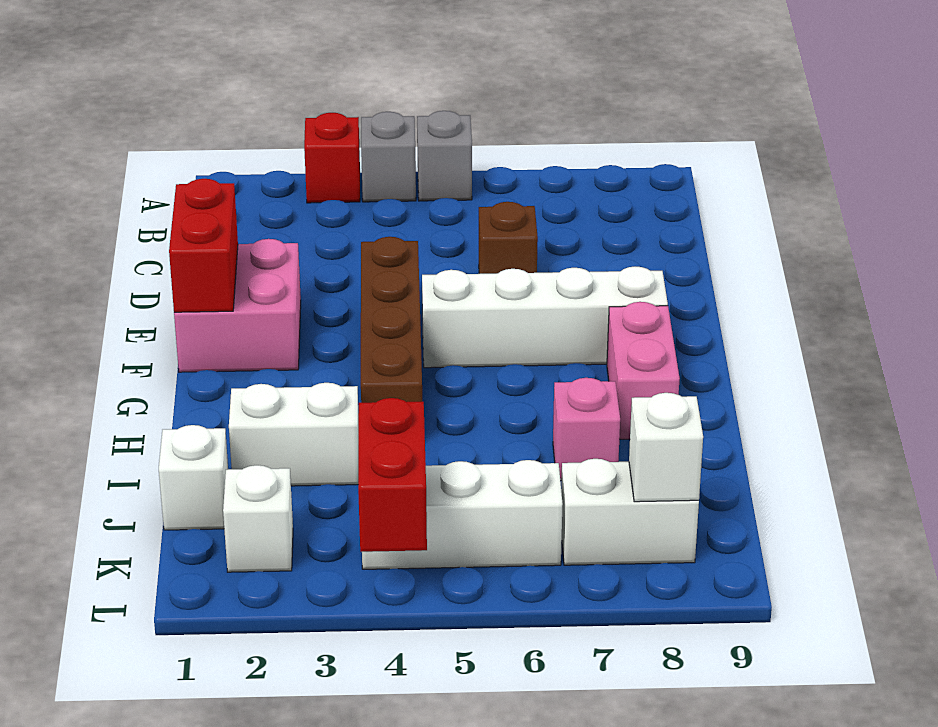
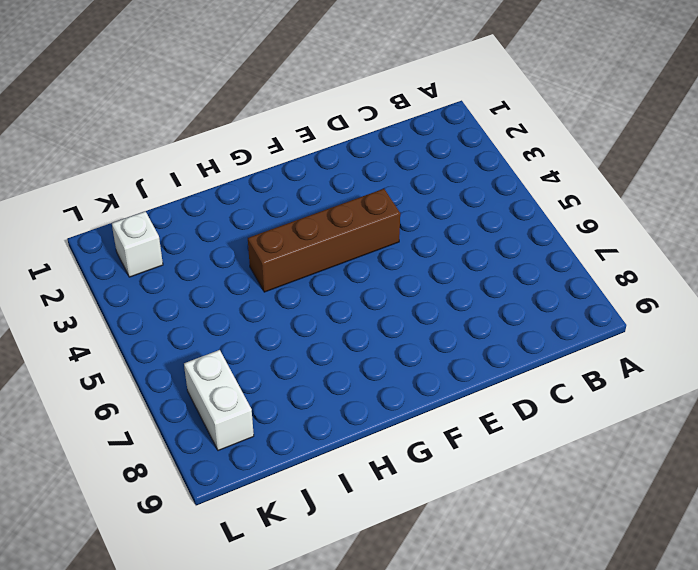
none -> red brick A3 level 1
none -> grey brick A4 level 1
none -> grey brick A5 level 1

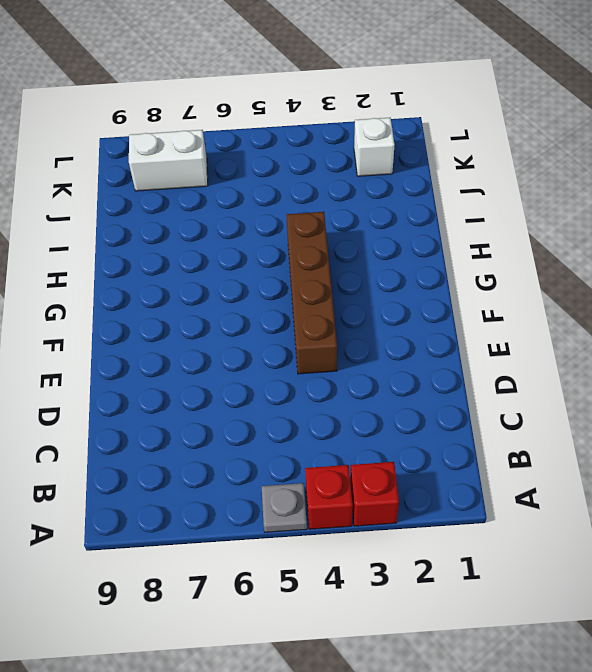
red brick A4 level 1 -> grey brick A4 level 1
grey plate A5 level 1 -> grey brick A5 level 1
none -> brown brick D6 level 1
none -> pink brick E1:F2 level 1
none -> white brick F5:F8 level 1

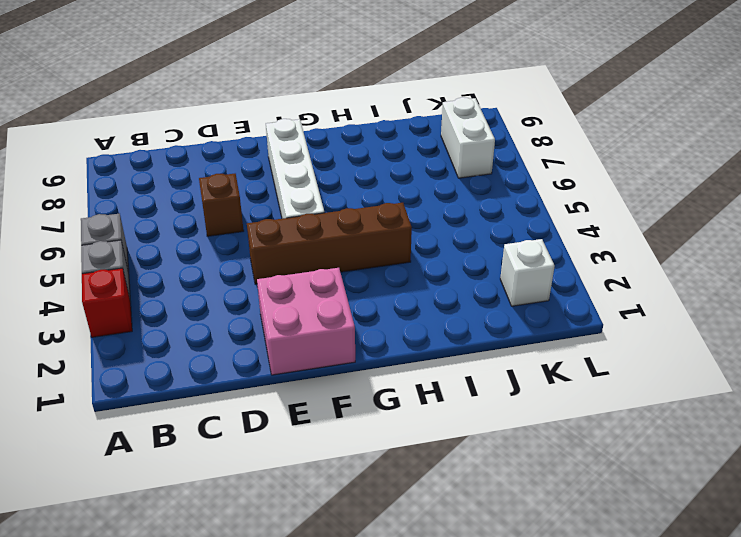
none -> pink brick G8:H8 level 1
none -> white brick I2:I3 level 1
none -> pink brick I7 level 1

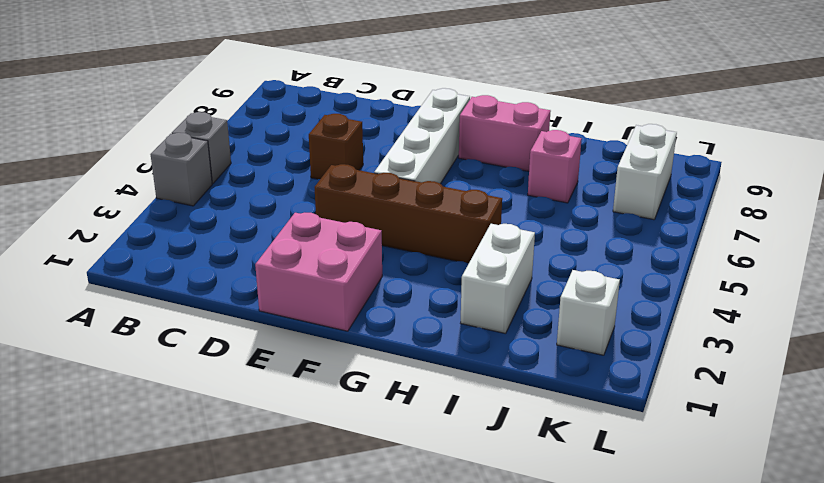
none -> red brick A3 level 1
none -> white brick J1 level 1
none -> white brick K4:K6 level 1

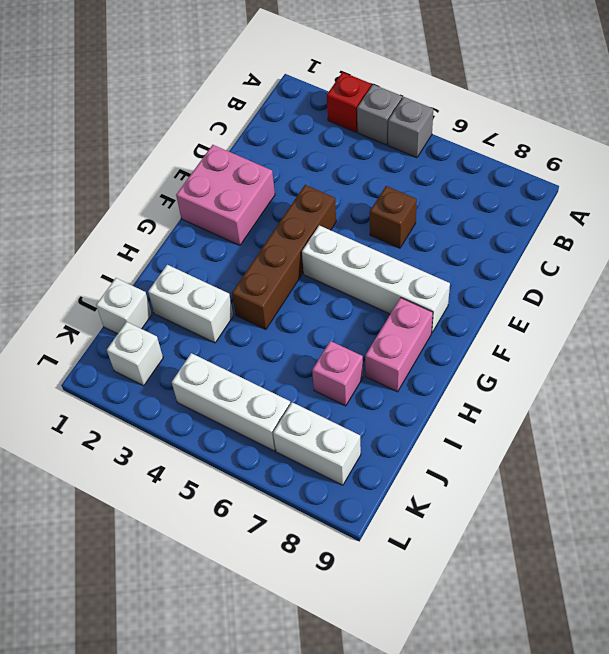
none -> red brick E1:F1 level 2
none -> red brick K4:L4 level 2
none -> white brick K8 level 2

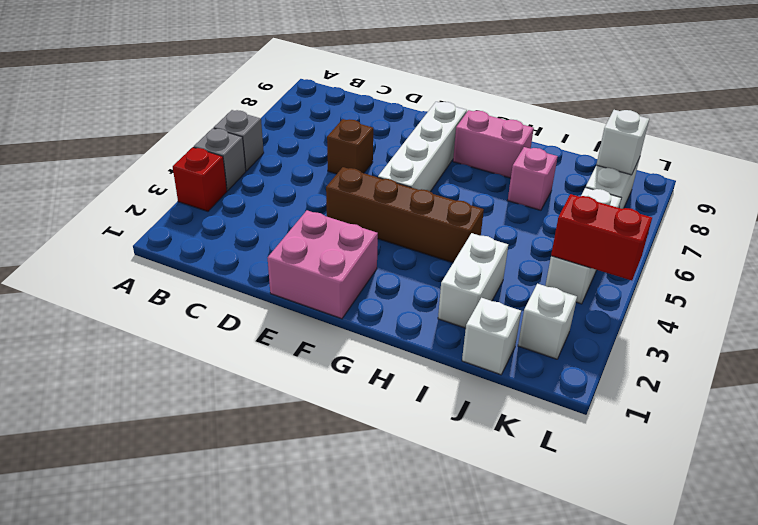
none -> red brick E1:F1 level 2

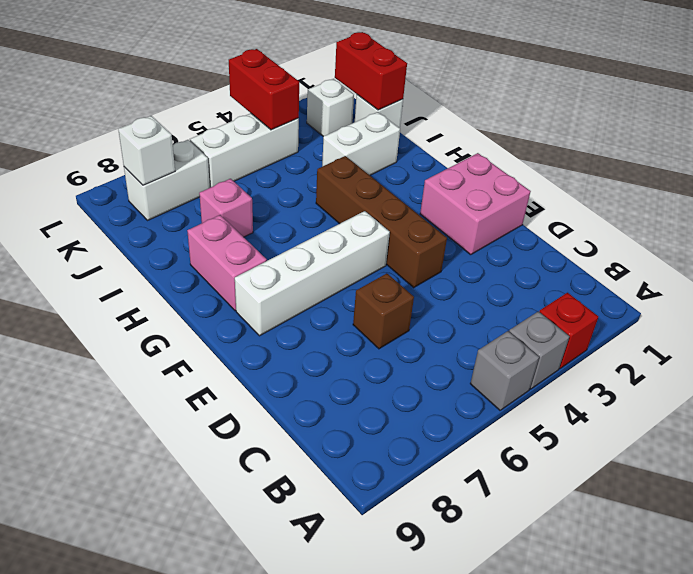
red brick J1:K1 level 2 -> red brick E1:F1 level 2

